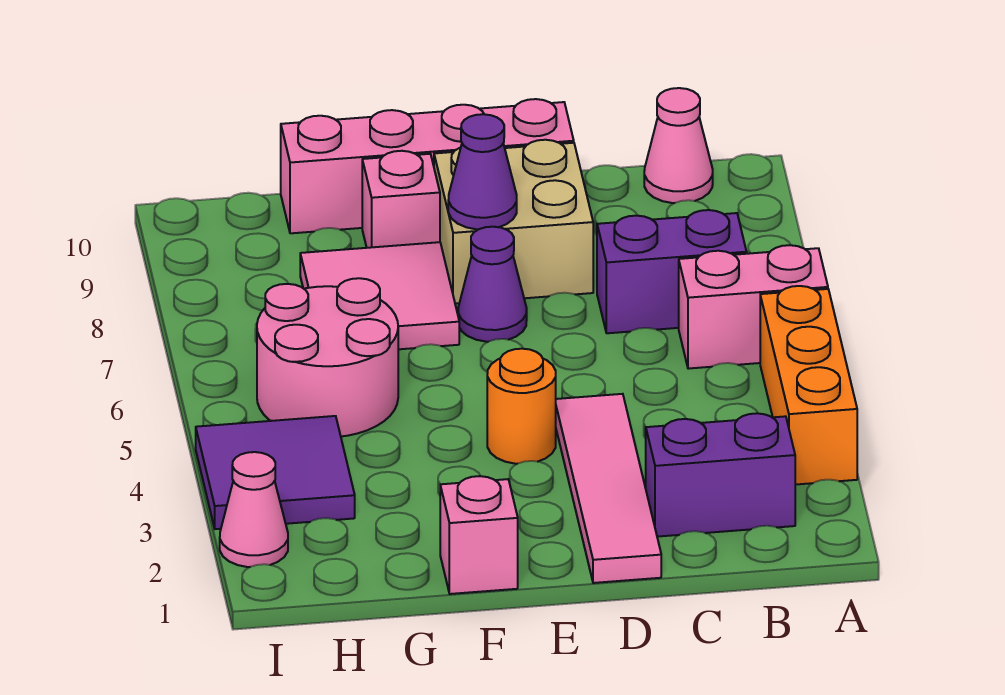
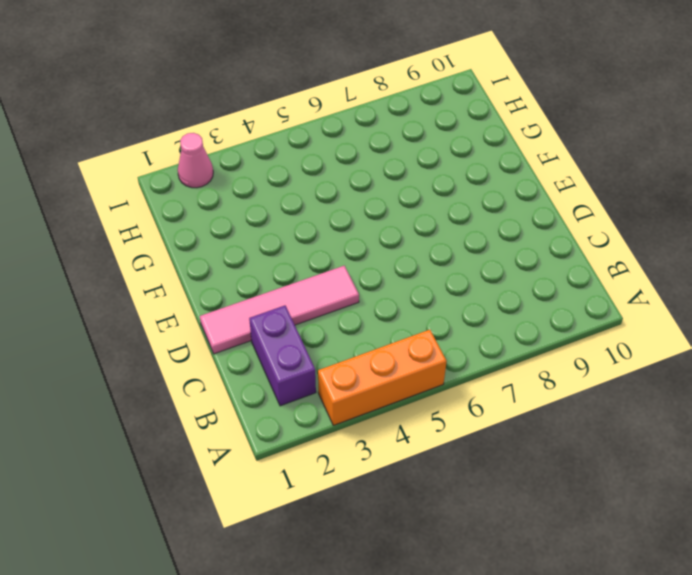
none -> pink brick A6:B6 level 1
none -> purple brick B7:C7 level 1
none -> pink cone B10 level 1

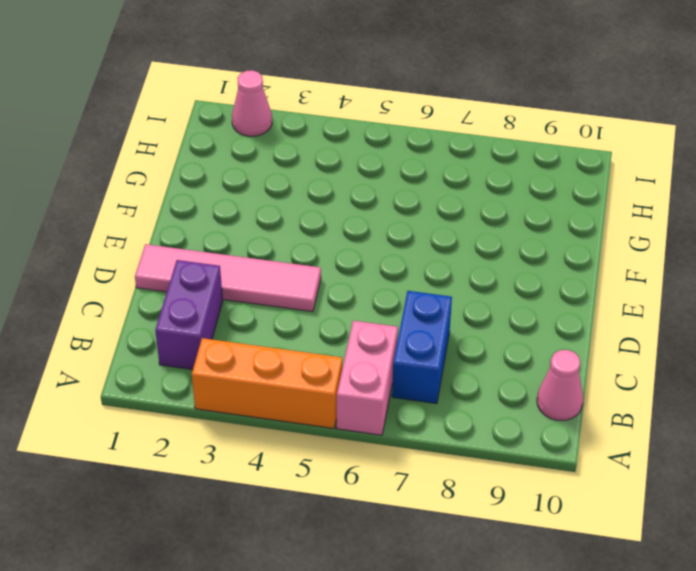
blue brick B7:C7 level 1 -> purple brick B7:C7 level 1
none -> tan brick D8:E9 level 1
none -> pink brick D10:G10 level 1
none -> orange round brick E4 level 1

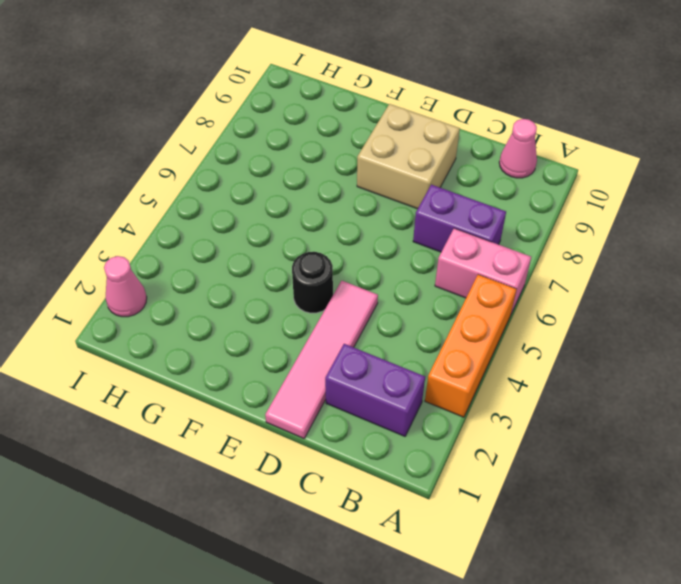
black round brick E4 level 1 -> orange round brick E4 level 1
none -> pink brick D10:G10 level 1
none -> purple cone E7 level 1
none -> pink brick F1 level 1

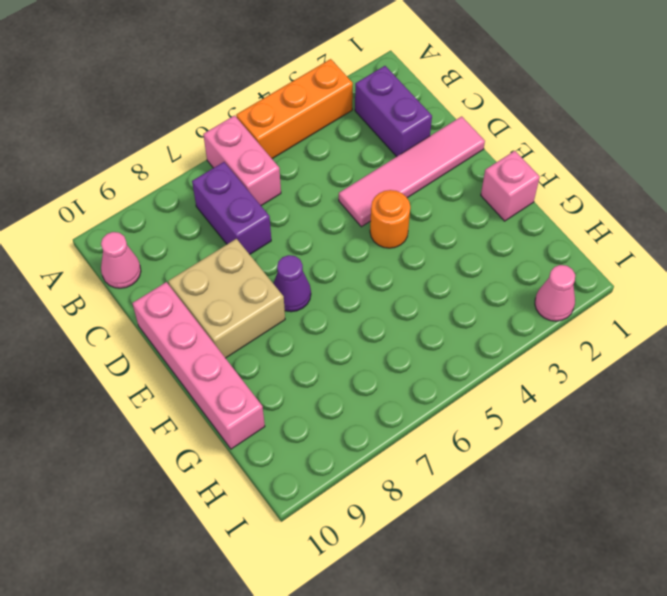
none -> pink tile F7:G8 level 1
none -> pink brick F9 level 1
none -> pink round brick G5:H6 level 1

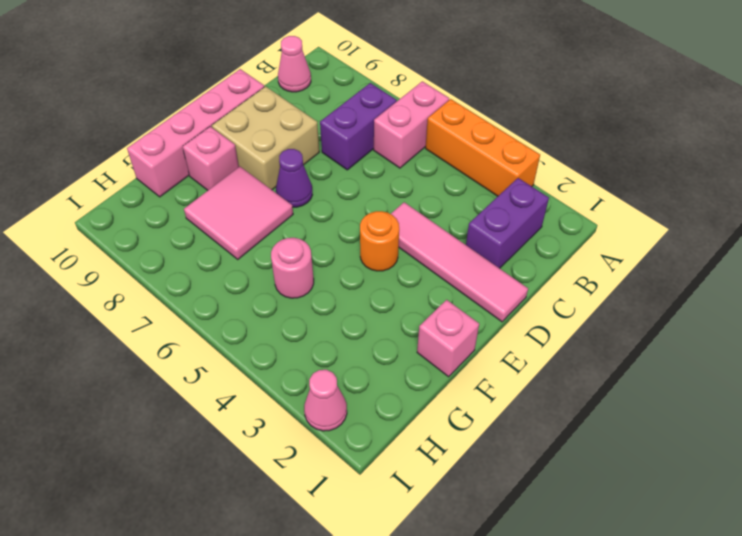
pink round brick G5 level 1 -> pink round brick G5:H6 level 1
none -> purple tile H3:I4 level 1
none -> purple cone E8 level 2

